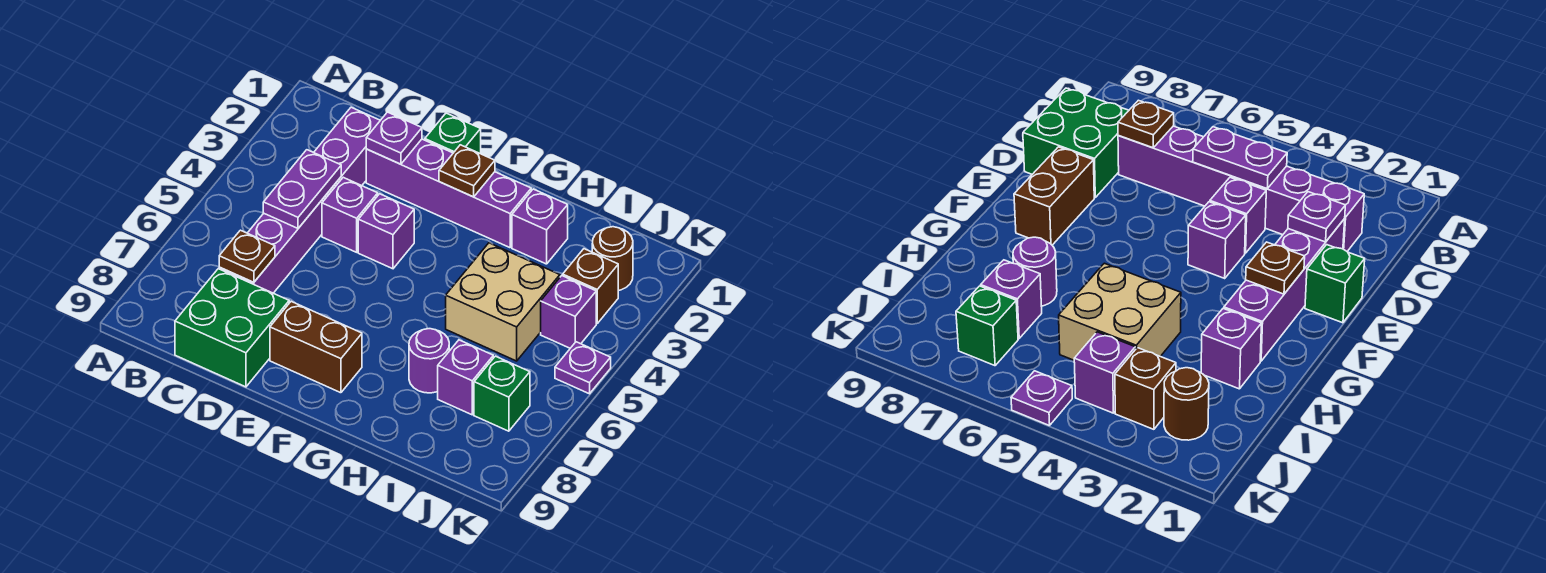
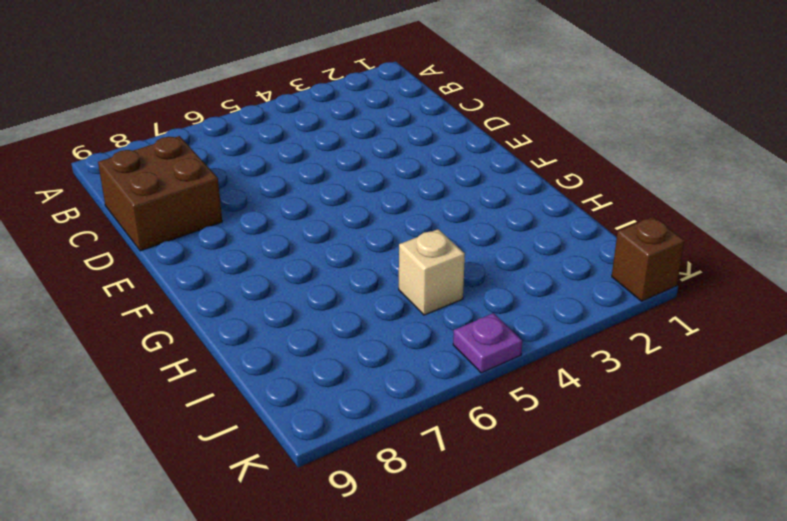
brown brick C8:D9 level 1 -> green brick C8:D9 level 1
tan brick I5 level 1 -> tan brick H4:I5 level 1
brown brick K1 level 1 -> brown brick J3 level 1
none -> purple brick C2:C7 level 1
none -> purple brick D2:G2 level 1
none -> purple brick D4 level 1

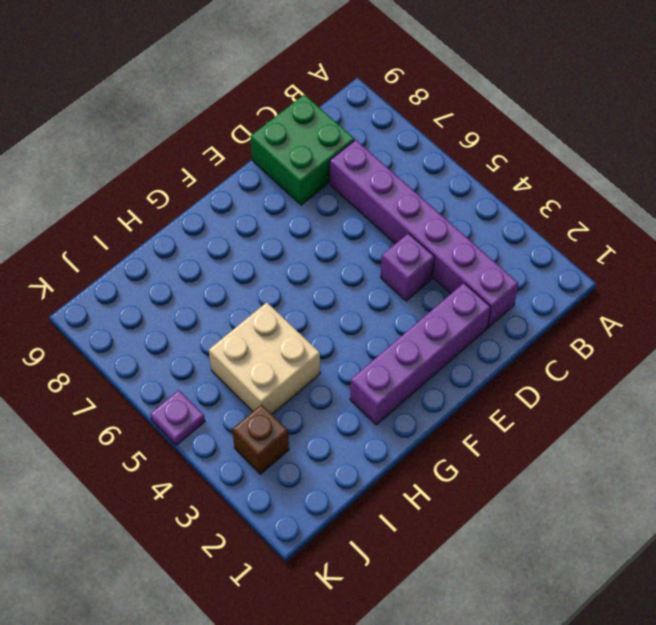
none -> green brick E1 level 1
none -> purple brick E4 level 1
none -> brown brick E8:F8 level 1

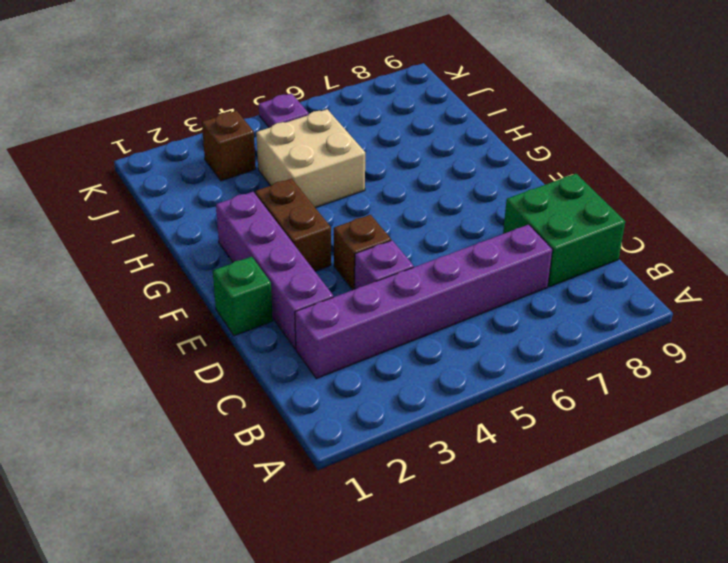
brown brick E4 level 1 -> purple brick E4 level 1
brown brick F3:G3 level 1 -> brown brick E8:F8 level 1
none -> purple brick H2 level 1
none -> purple round brick H7 level 1
none -> purple brick I7 level 1

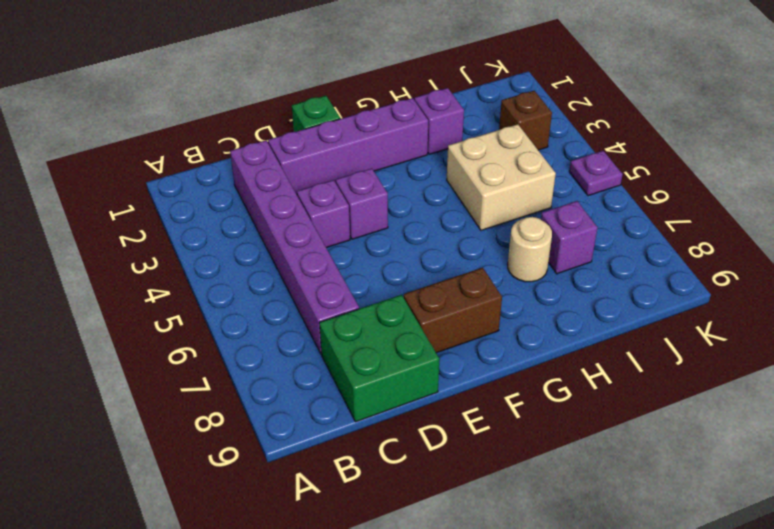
tan round brick H7 level 1 -> purple round brick H7 level 1
none -> brown round brick J2 level 1
none -> purple brick J4 level 1
none -> green brick J7 level 1

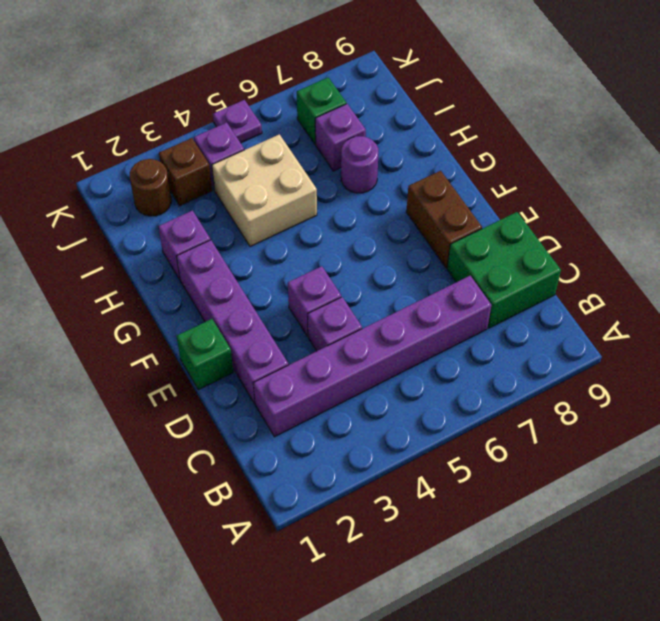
none -> purple plate C4:C5 level 2
none -> brown plate C7 level 2
none -> purple plate D2 level 2

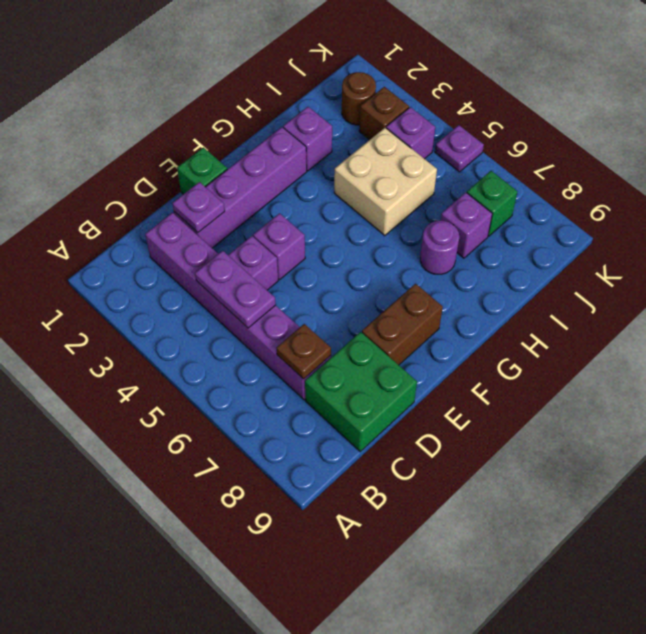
none -> brown plate F2 level 2

